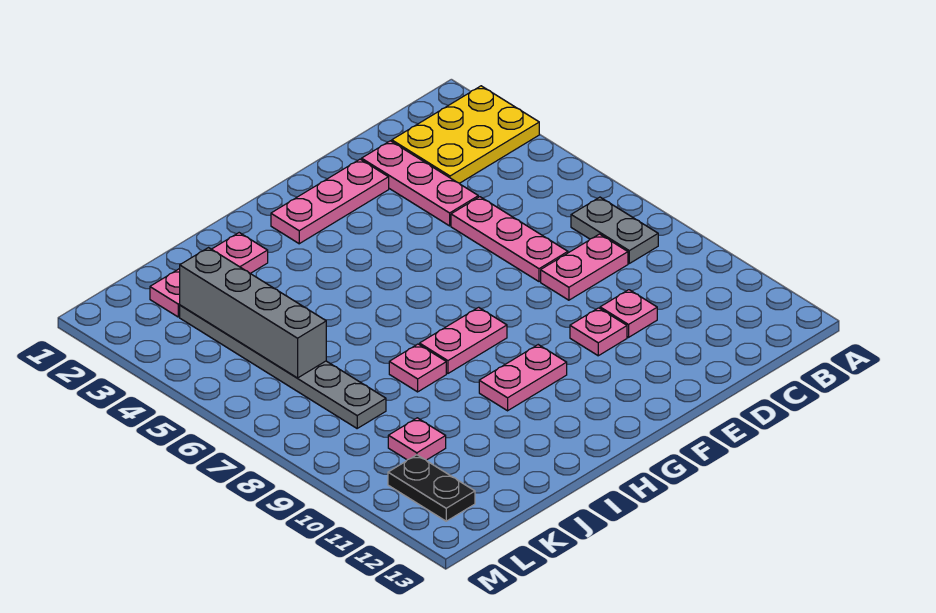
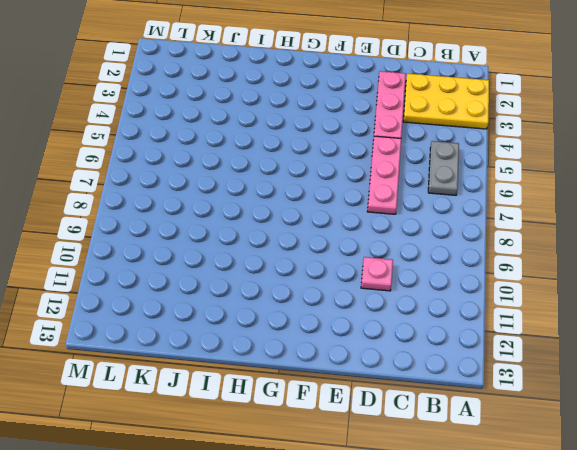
grey plate B5:B6 level 1 -> grey plate B7:B8 level 1
none -> pink plate C8:D8 level 1
none -> pink plate E2:G2 level 1
none -> pink plate E10 level 1

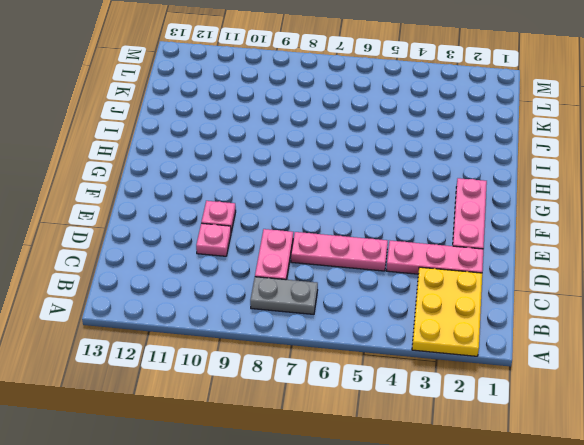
none -> pink plate G8:H8 level 1
none -> pink plate G10:H10 level 1
none -> pink plate I2:K2 level 1

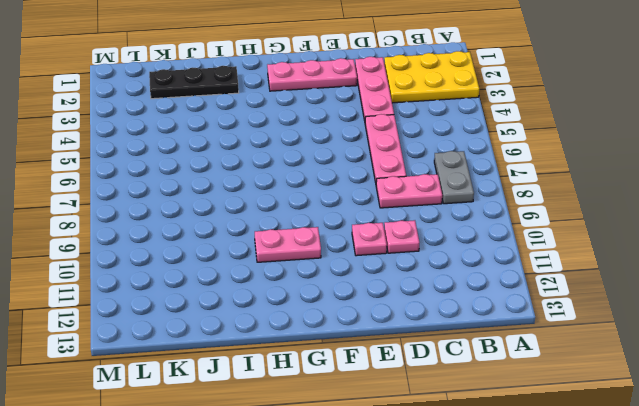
black plate I2:K2 level 1 -> pink plate I2:K2 level 1
none -> pink plate G8:H8 level 1
none -> pink plate I8 level 1
none -> grey plate K3:K8 level 1

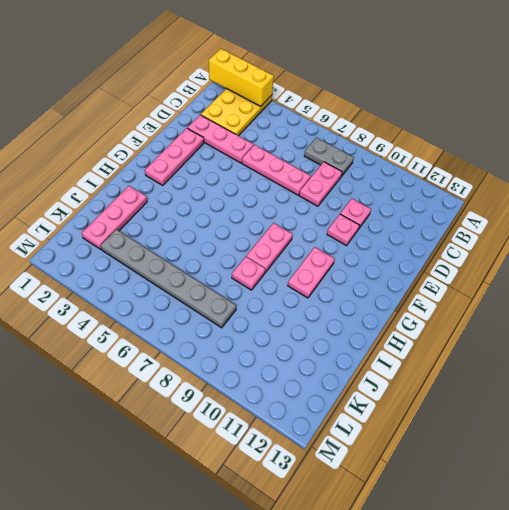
yellow brick A1:A3 level 2 -> none
none -> pink plate K10 level 1
none -> black plate L11:L12 level 1
none -> grey brick K3:K6 level 2

